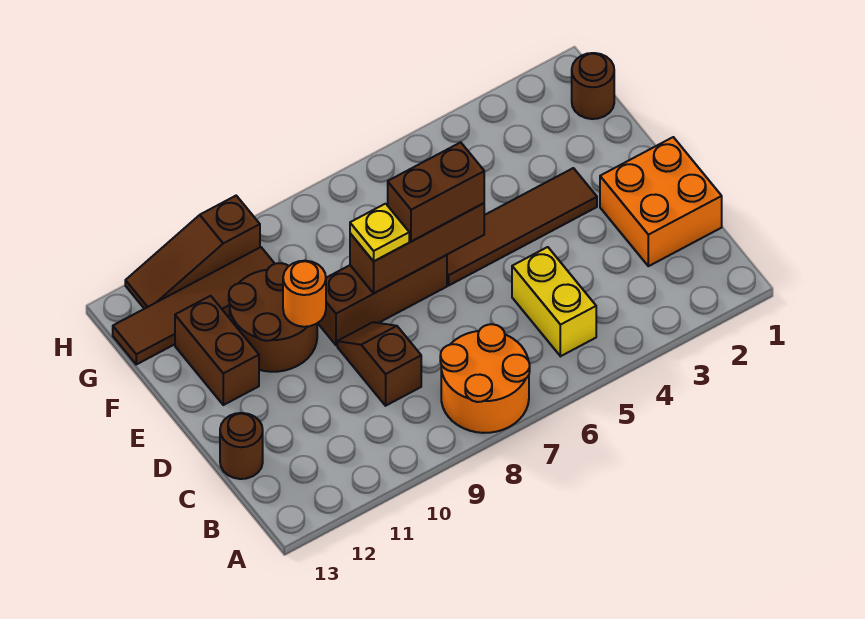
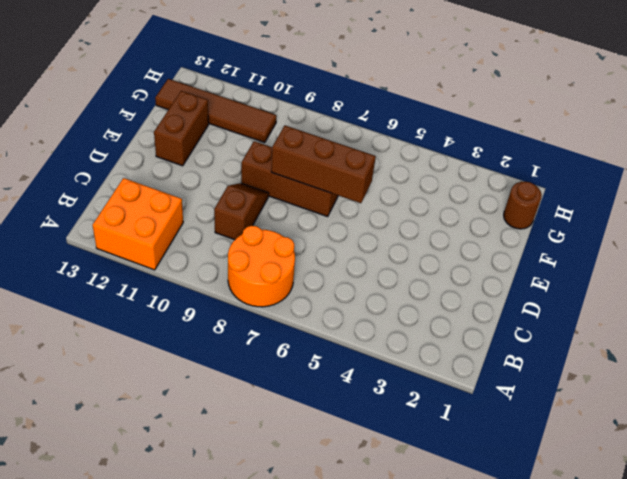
orange brick A11:B12 level 1 -> orange brick C1:D2 level 1
none -> yellow brick B5:C5 level 1
none -> brown round brick C13 level 1
none -> brown tile E3:E6 level 1

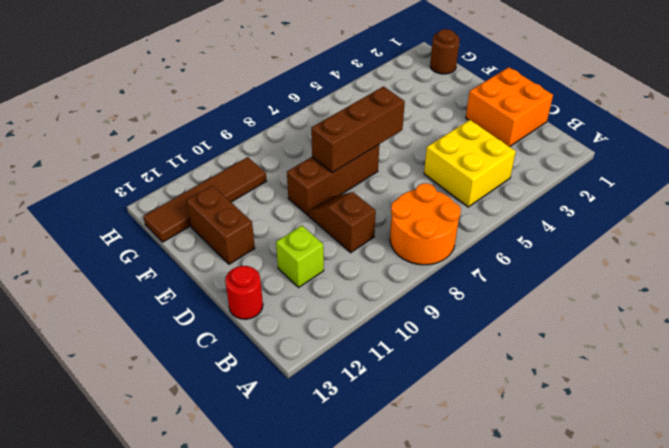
yellow brick B4:C5 level 1 -> yellow brick B5:C5 level 1
lime brick C11 level 1 -> none
red round brick C13 level 1 -> brown round brick C13 level 1
none -> brown tile E3:E6 level 1
none -> brown round brick E10:F11 level 1
none -> brown slope H10:H12 level 1 top 10

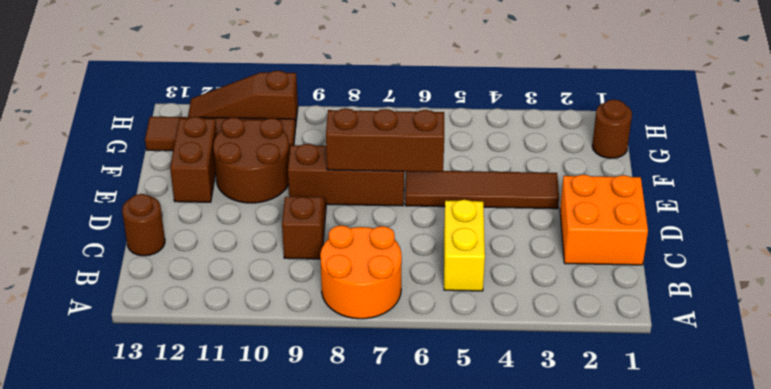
none -> orange round brick E10 level 2
none -> brown brick E6:E7 level 3
none -> yellow plate E8 level 3

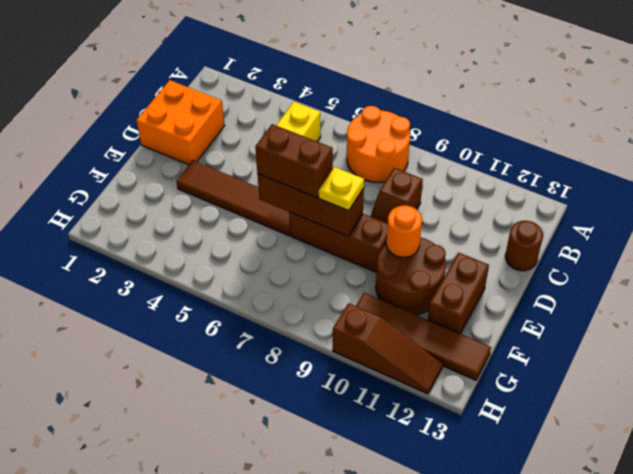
none -> brown round brick G1 level 1

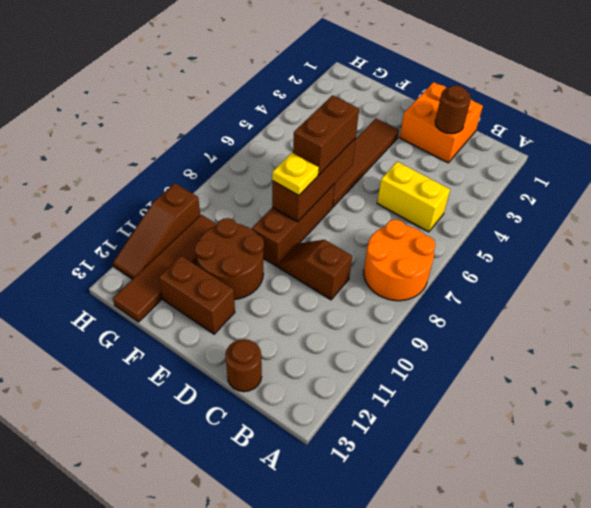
brown round brick C2 level 2 -> brown round brick G1 level 1
none -> orange round brick E10 level 2

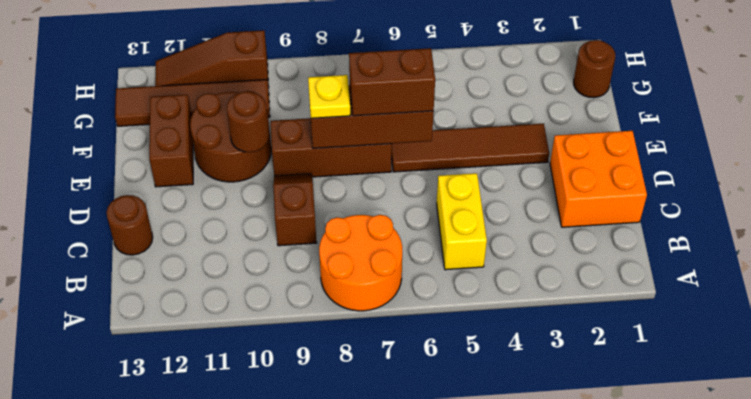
brown round brick E10 level 2 -> orange round brick E10 level 2

